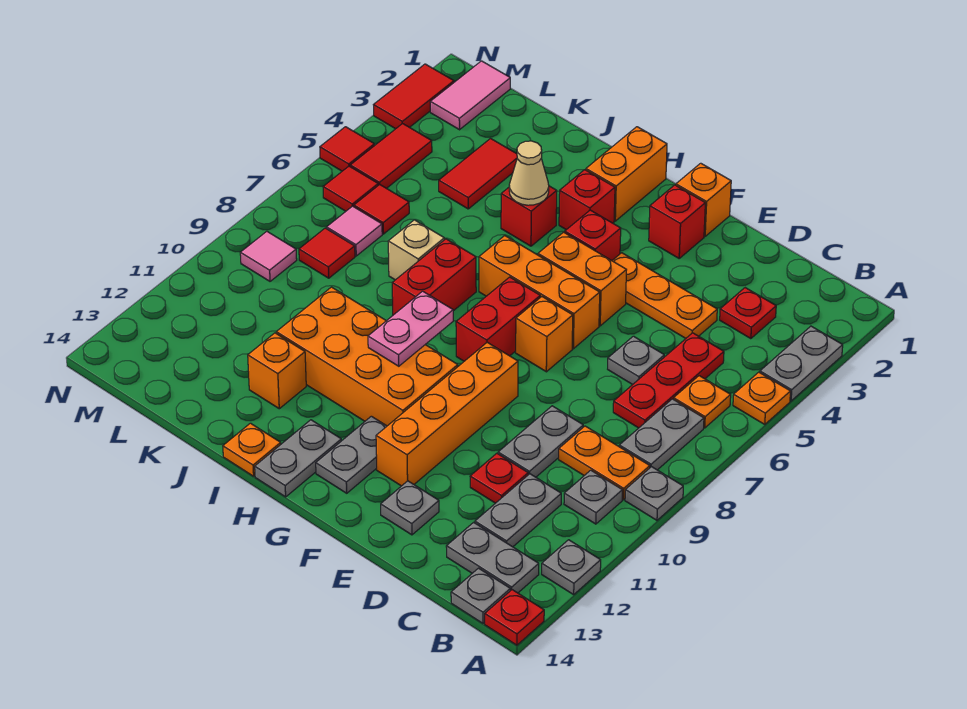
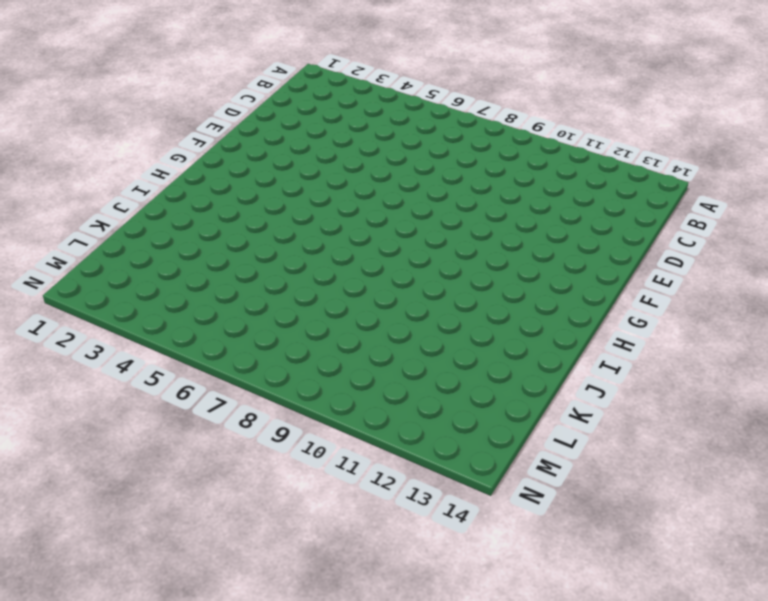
none -> grey plate A3:A4 level 1
none -> orange plate A5 level 1
none -> grey plate A9 level 1
none -> grey plate A12 level 1

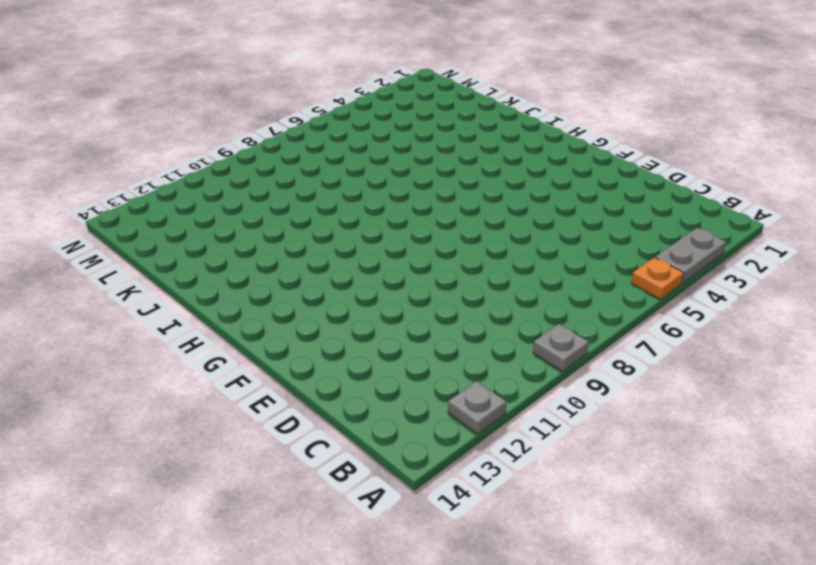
none -> red plate A14 level 1
none -> orange plate B6 level 1
none -> grey plate B7:B8 level 1
none -> orange plate B9:C9 level 1

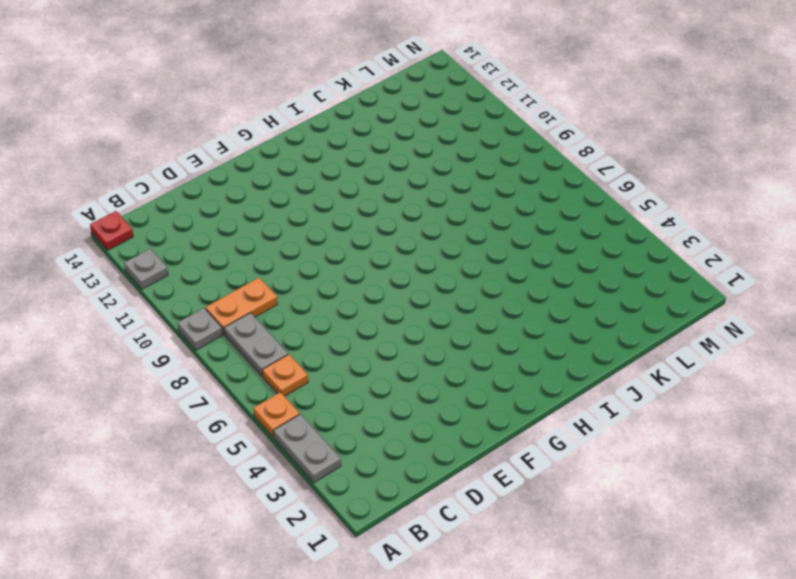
none -> grey plate B10 level 1
none -> grey plate B13:C13 level 1
none -> grey plate B14 level 1
none -> red plate C3 level 1

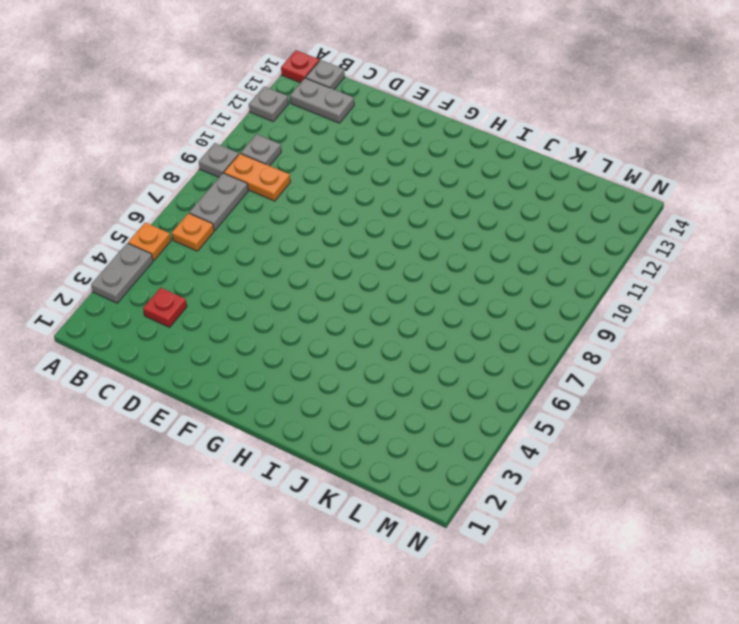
none -> red plate C5:C7 level 1
none -> grey plate C11:C12 level 1
none -> orange plate D4:F4 level 1
none -> grey plate D6 level 1

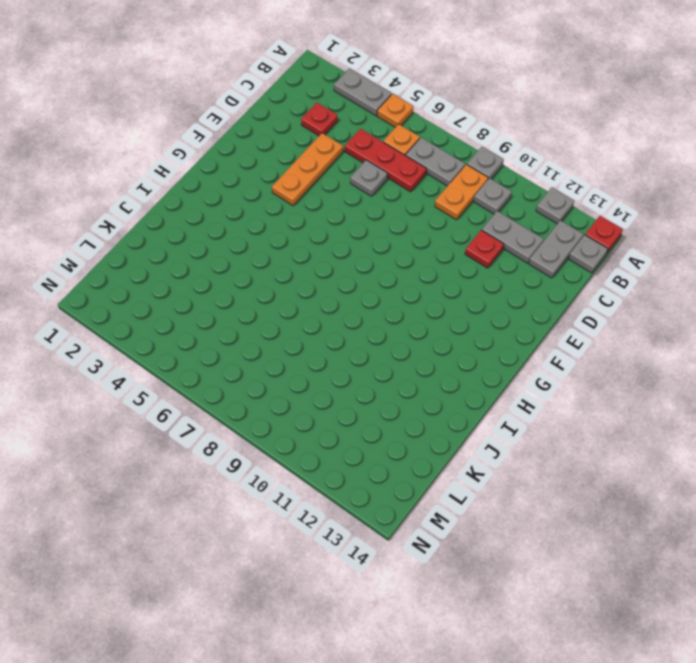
none -> grey plate D9:D10 level 1
none -> grey plate E13 level 1
none -> orange brick F1 level 1
none -> red brick F2 level 1

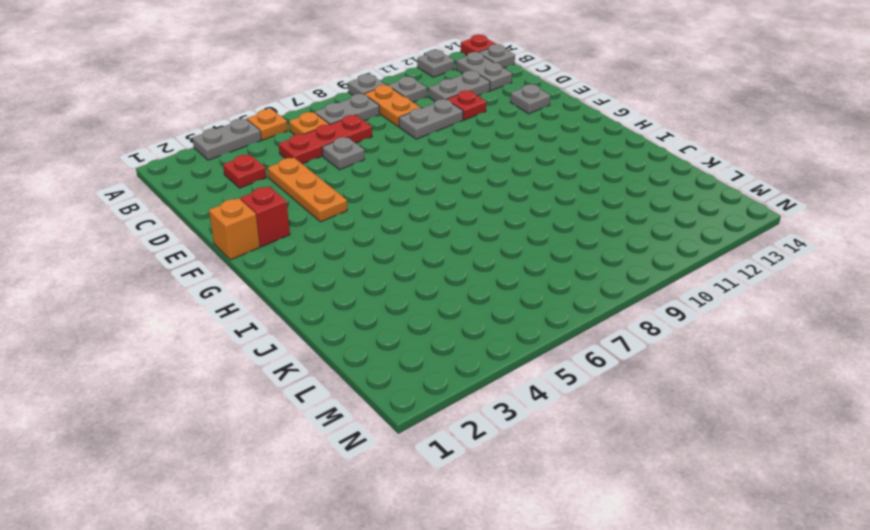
none -> orange brick F5:G5 level 1
none -> orange brick F6:H6 level 1
none -> orange brick F7 level 1
none -> orange brick F9:F12 level 1

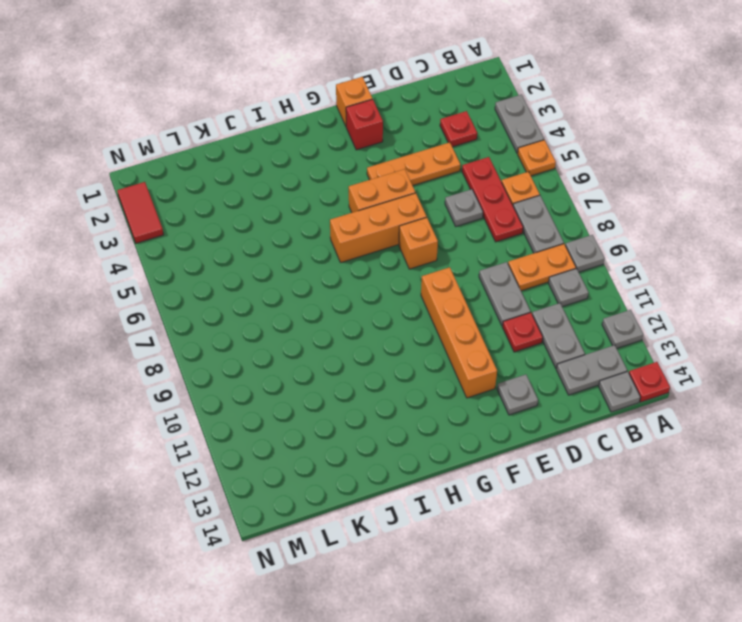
none -> red brick G4 level 1
none -> red brick G7:G8 level 1
none -> orange brick G10:J11 level 1
none -> grey plate G12:G13 level 1

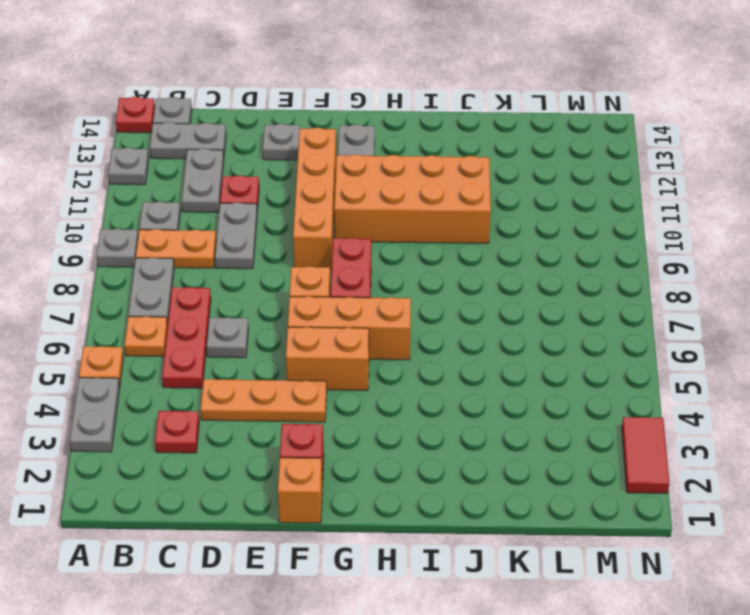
none -> red brick G4 level 1
none -> orange brick H1:H2 level 1
none -> red brick H3 level 1
none -> grey plate H13:H14 level 1

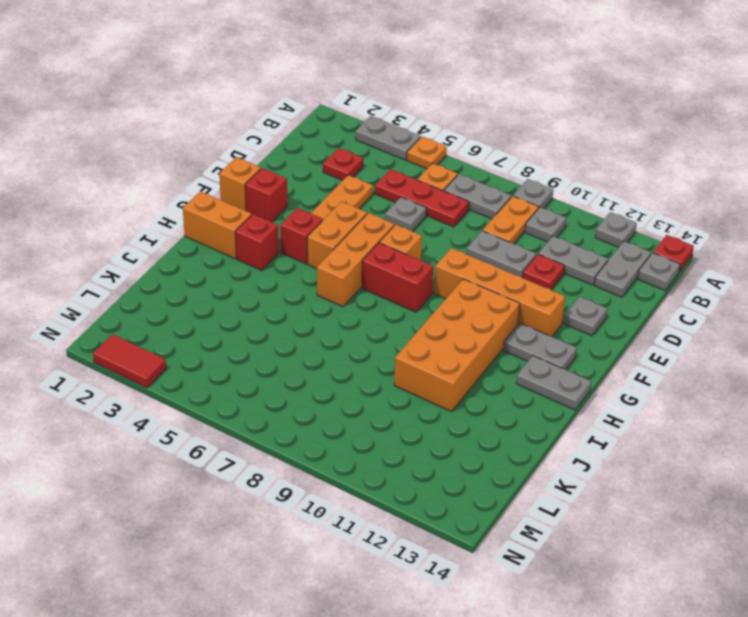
none -> red brick I4 level 1
none -> red brick I7:I8 level 1
none -> orange plate I14 level 1
none -> tan brick J7 level 1

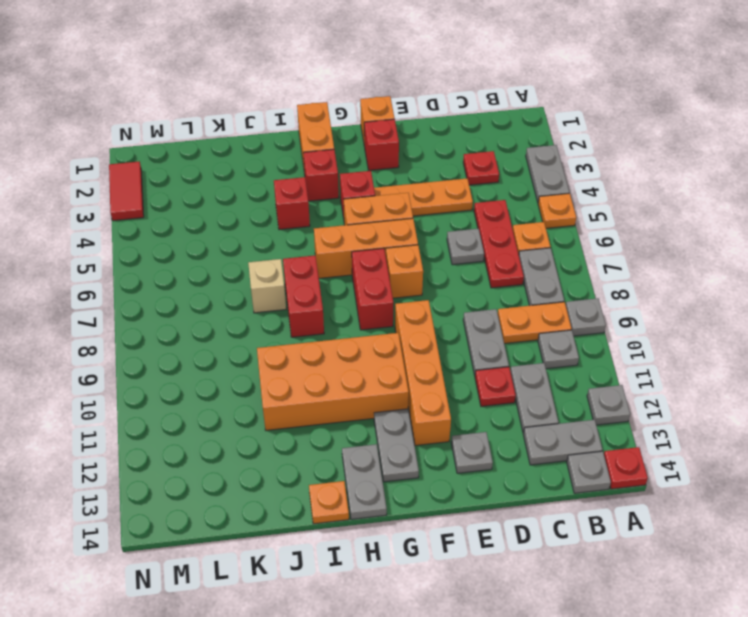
none -> orange brick J12 level 1
none -> red tile K3:K4 level 1
none -> red tile L6 level 1
none -> pink tile L7 level 1

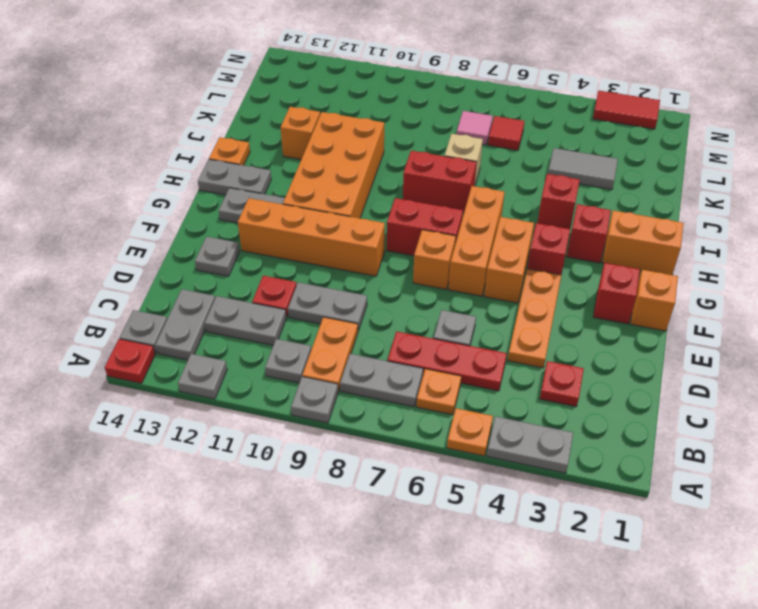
grey tile K3:K4 level 1 -> red tile K3:K4 level 1
none -> red tile L8 level 1
none -> pink tile M1:M2 level 1
none -> red tile M4:M5 level 1
none -> red tile M6 level 1

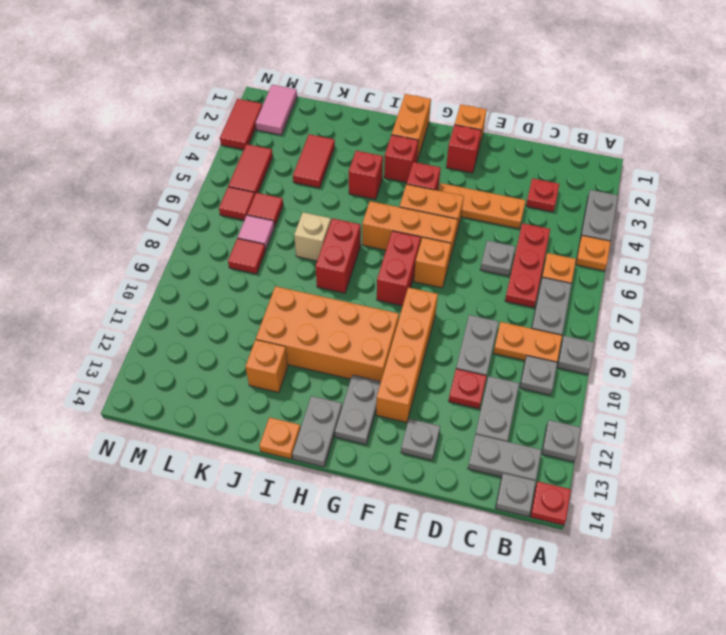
none -> pink tile M9 level 1
none -> red tile N5 level 1
none -> pink plate H9:H10 level 2
none -> tan cone I4 level 2

